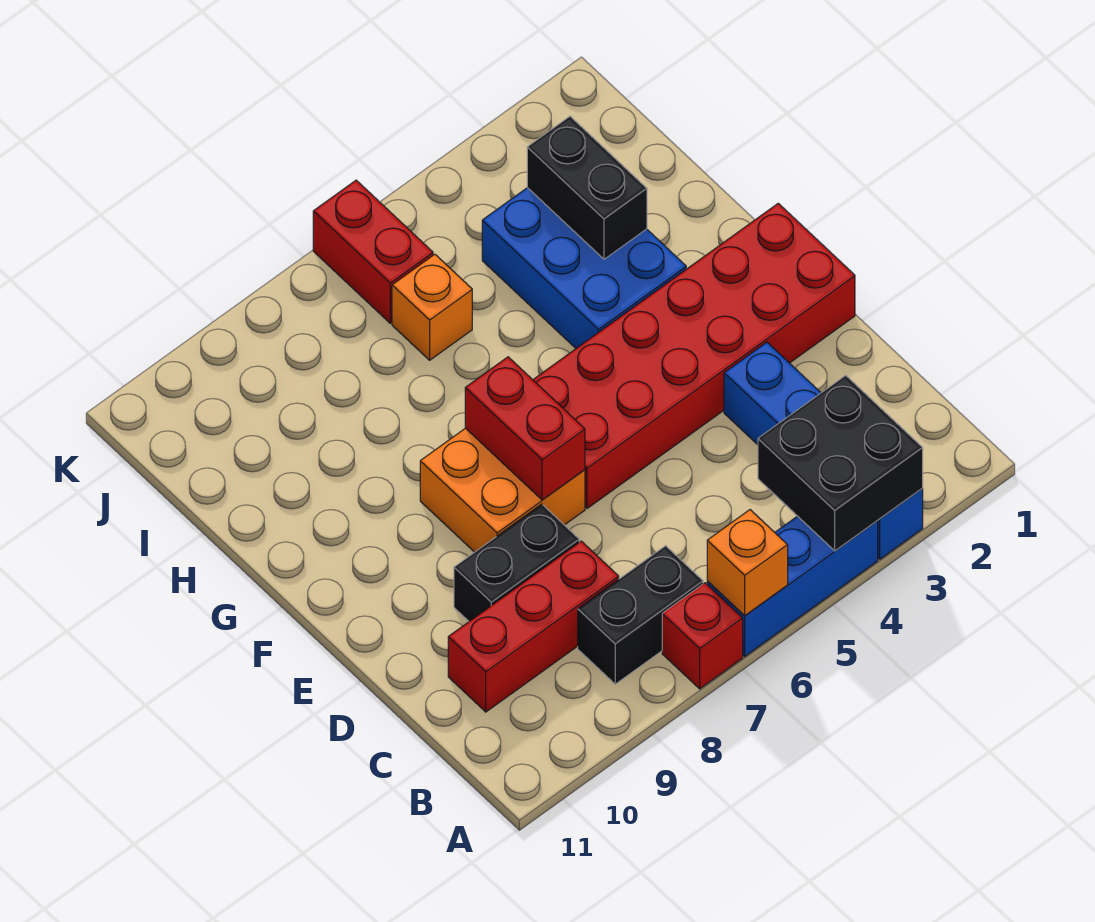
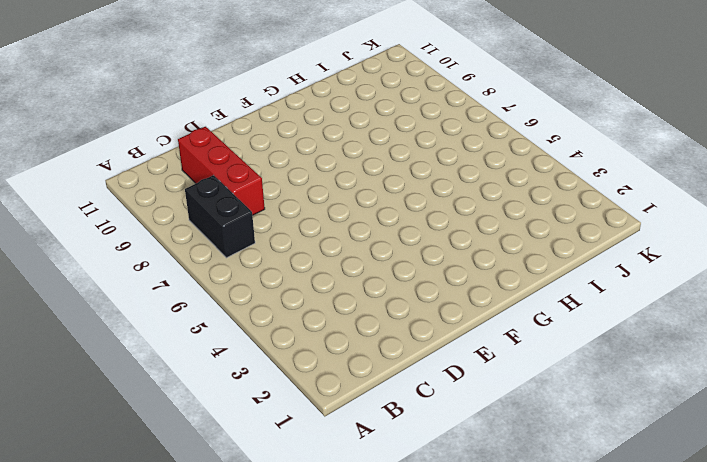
none -> blue brick A3:D3 level 1
none -> blue brick A4:A6 level 1
none -> red brick A7 level 1

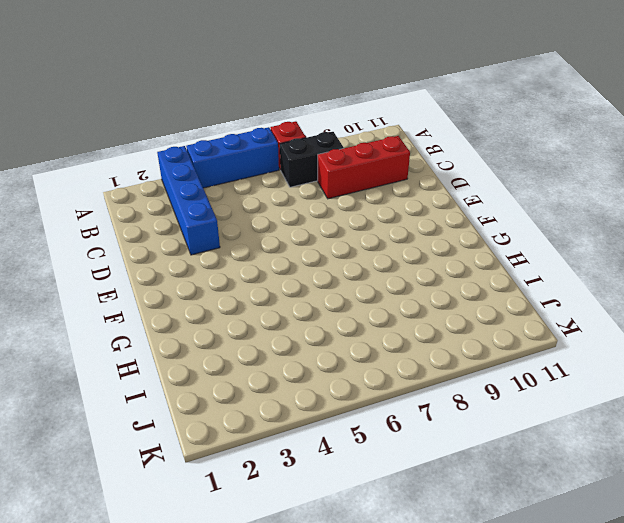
none -> black brick D8:D9 level 1
none -> red brick E1:F6 level 1
none -> orange brick E7:F8 level 1

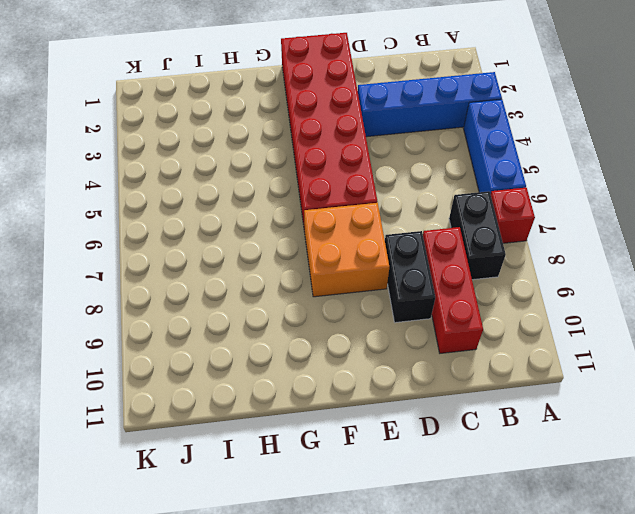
none -> blue brick G3:I4 level 1
none -> orange brick I6 level 1
none -> red brick J6:K6 level 1

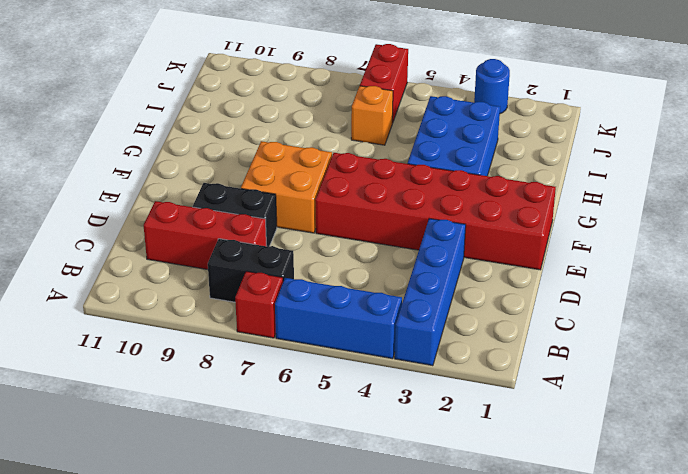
blue round brick K3 level 1 -> none
none -> black brick A3:B4 level 2
none -> orange brick A6 level 2
none -> red brick E7:F7 level 2

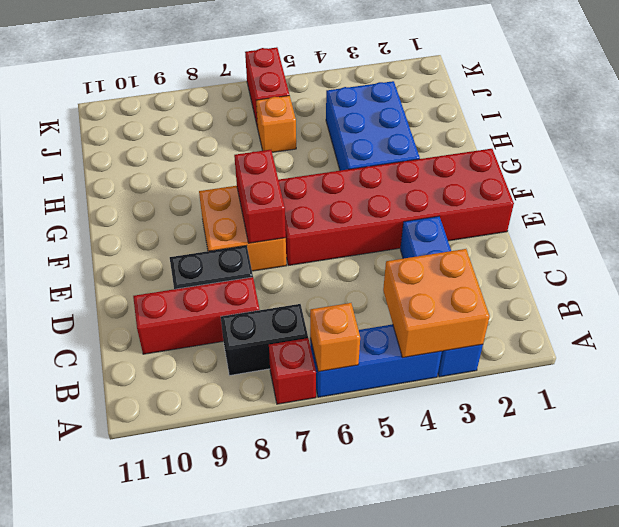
orange brick A3:B4 level 2 -> black brick A3:B4 level 2
none -> black brick H3:I3 level 2

